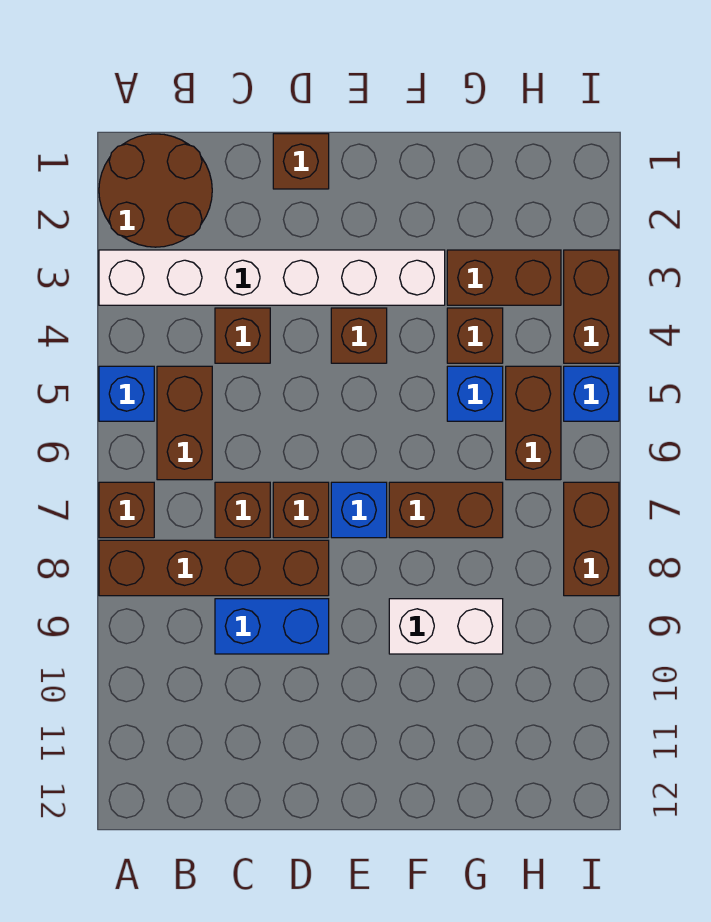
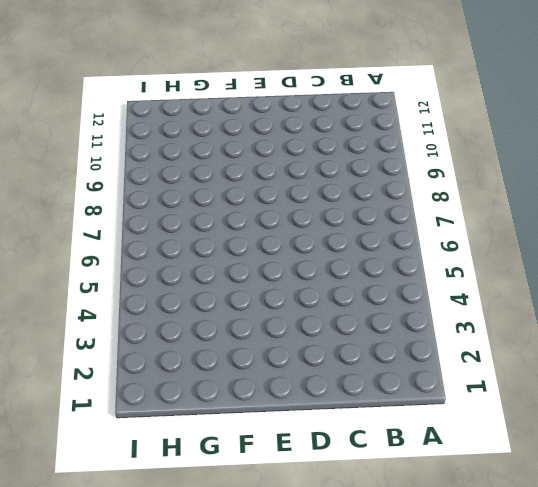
none -> brown round brick A1:B2 level 1
none -> white brick A3:F3 level 1
none -> blue brick A5 level 1

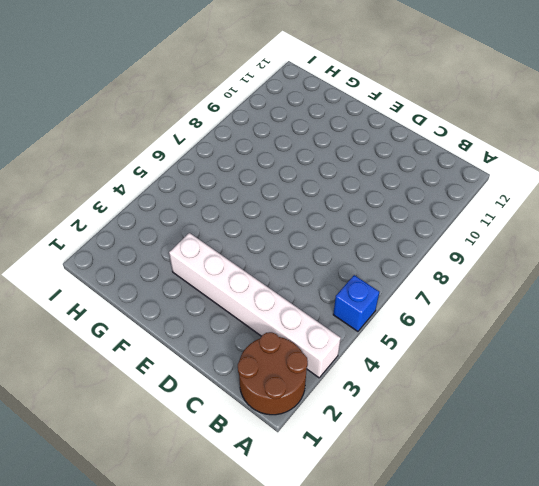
none -> brown brick A7 level 1
none -> brown brick A8:D8 level 1
none -> brown brick B5:B6 level 1

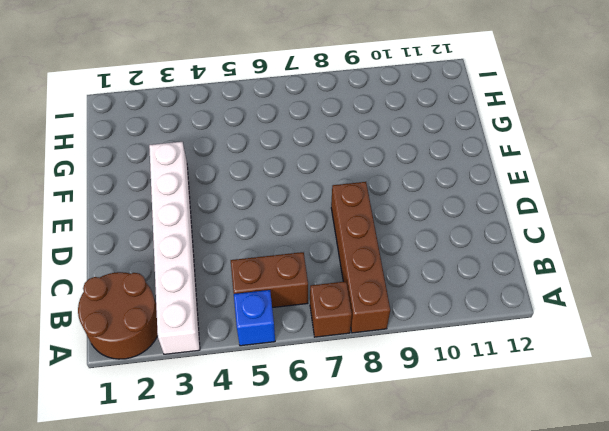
none -> brown brick C4 level 1
none -> brown brick C7 level 1
none -> blue brick C9:D9 level 1

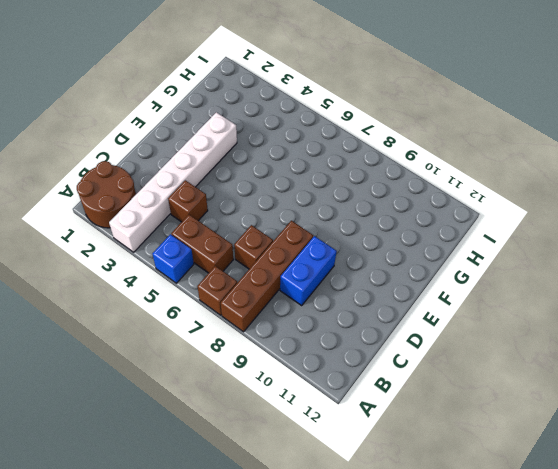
none -> brown brick D1 level 1
none -> brown brick D7 level 1
none -> brown brick E4 level 1

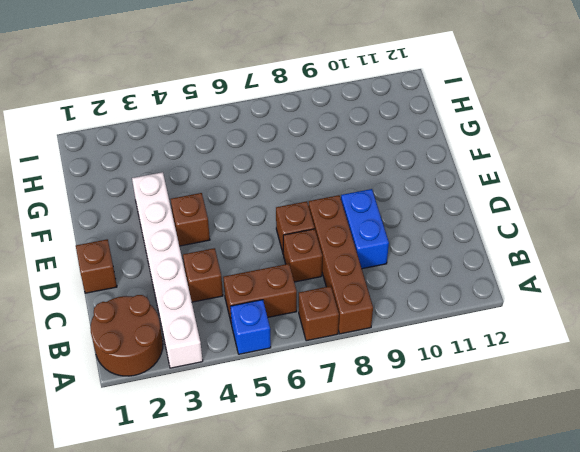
none -> blue brick E7 level 1
none -> brown brick F7:G7 level 1
none -> white brick F9:G9 level 1

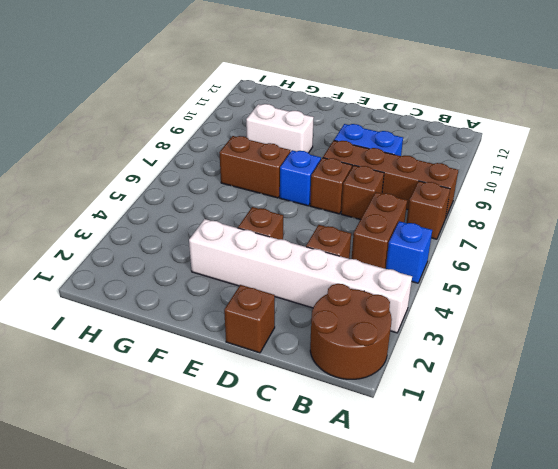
none -> brown brick G3:H3 level 1
none -> brown brick G4 level 1
none -> blue brick G5 level 1

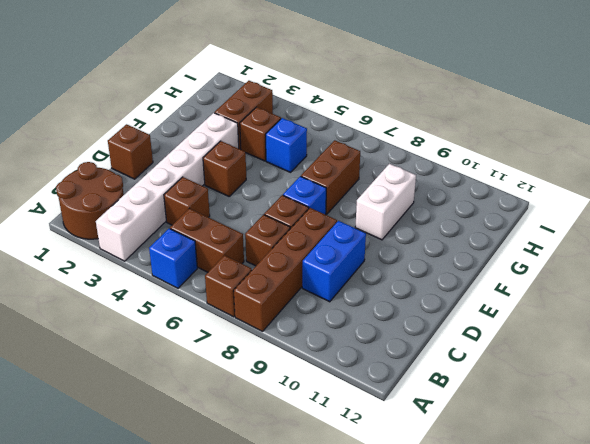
none -> brown brick H5:H6 level 1
none -> brown brick I3:I4 level 1
none -> blue brick I5 level 1

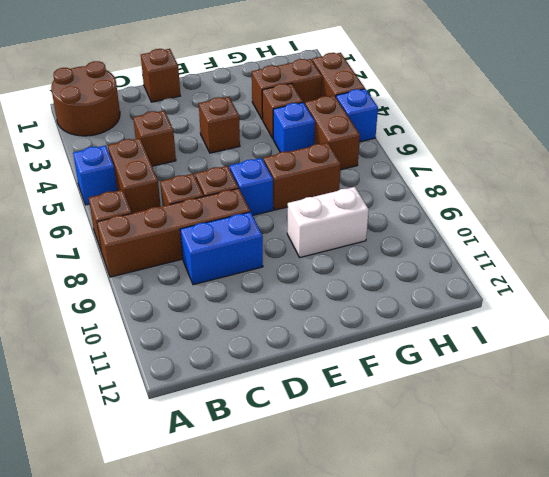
none -> white brick A3:F3 level 1
none -> brown brick I7:I8 level 1

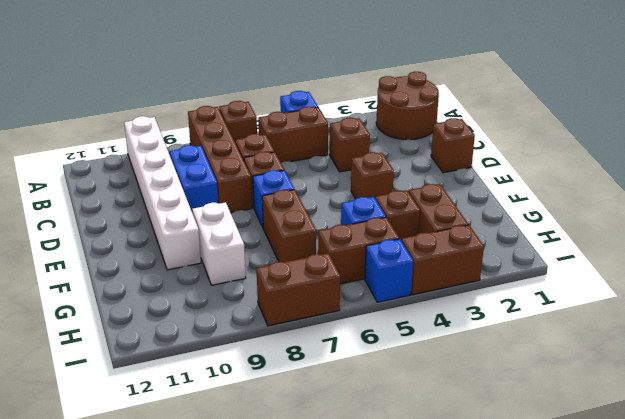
white brick A10:F10 level 1 -> white brick A3:F3 level 1

